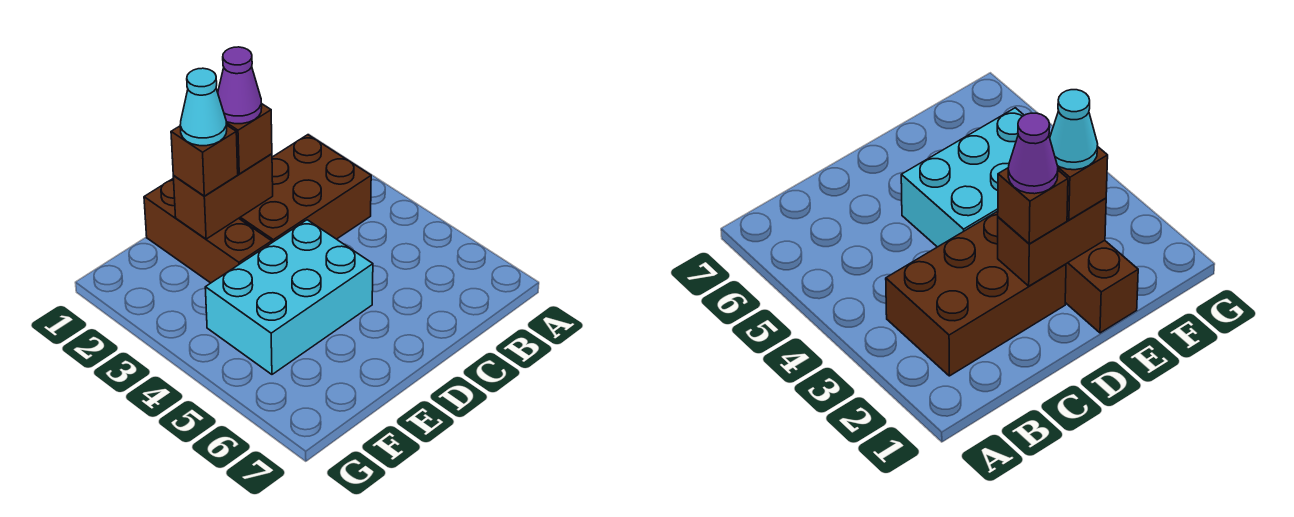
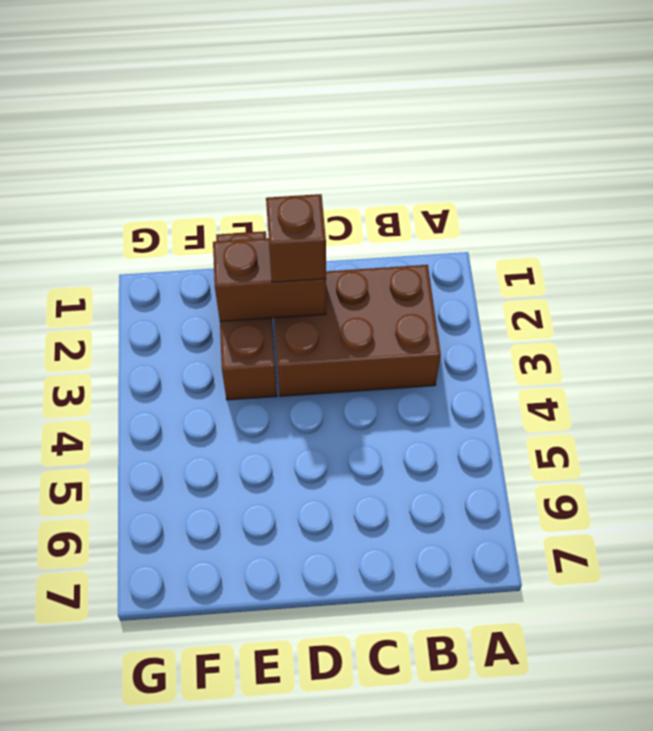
none -> cyan brick D4:F5 level 1
none -> brown brick E2 level 3

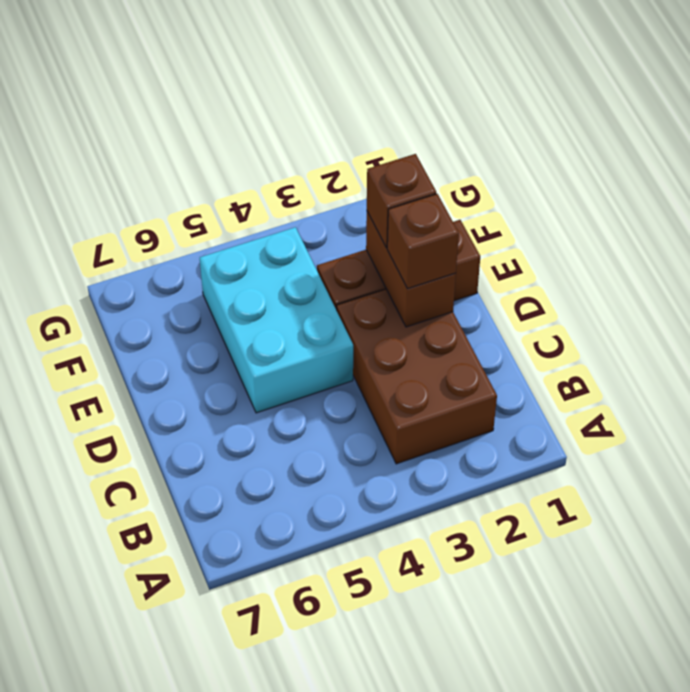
none -> purple cone D2 level 4
none -> cyan cone E2 level 4

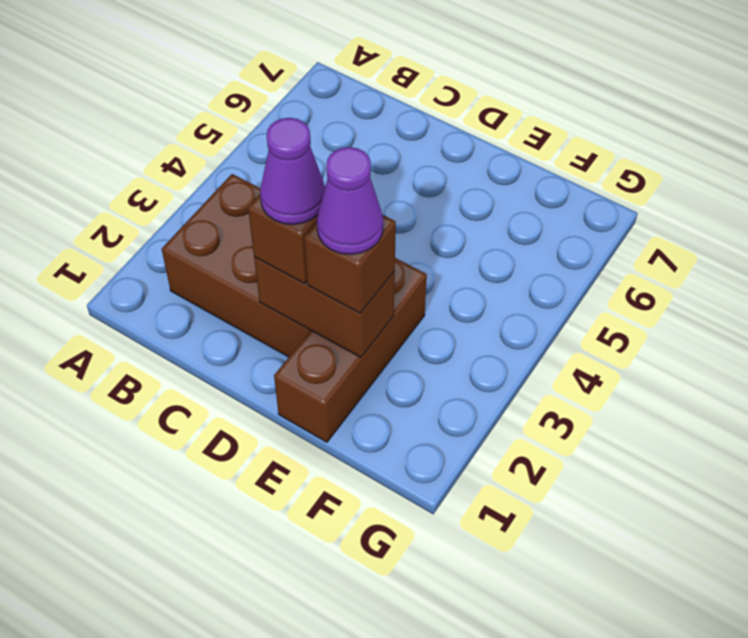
purple cone E2 level 4 -> cyan cone E2 level 4
none -> cyan brick D4:F5 level 1

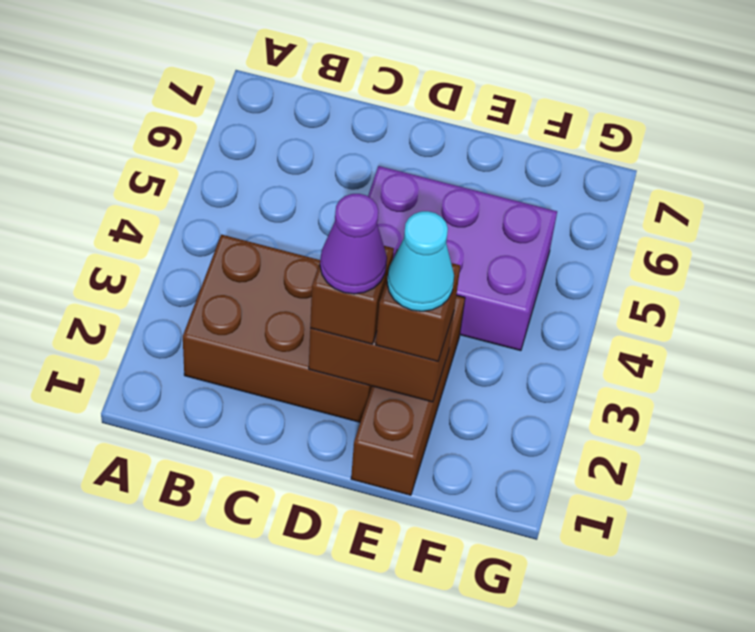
purple brick D4:F5 level 1 -> cyan brick D4:F5 level 1

